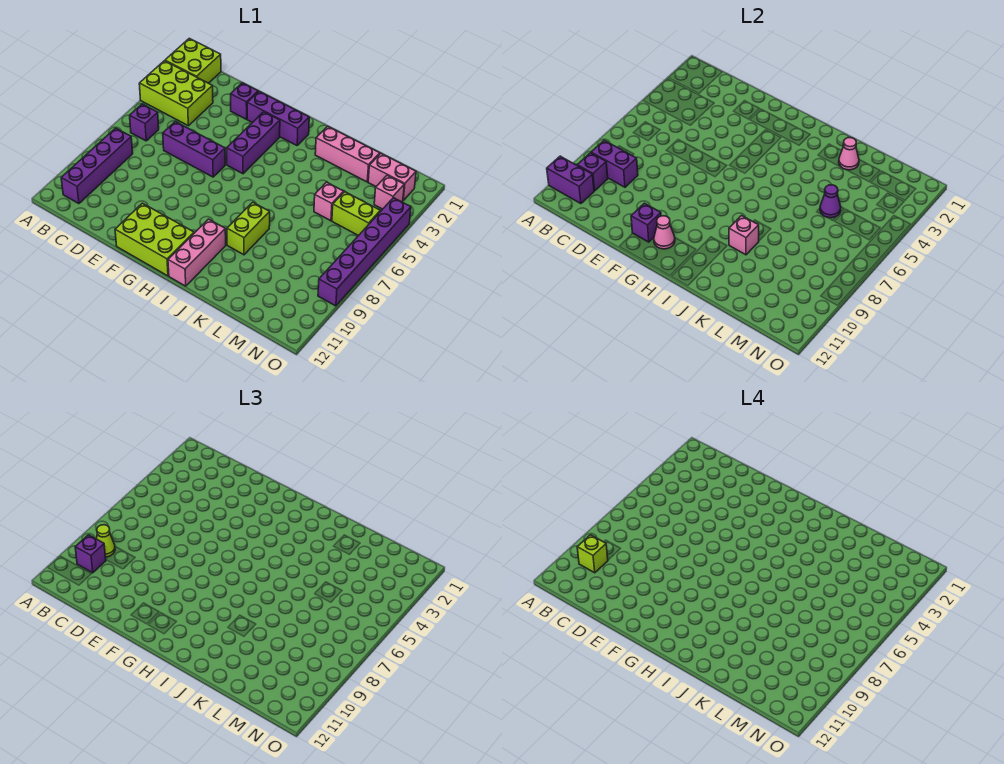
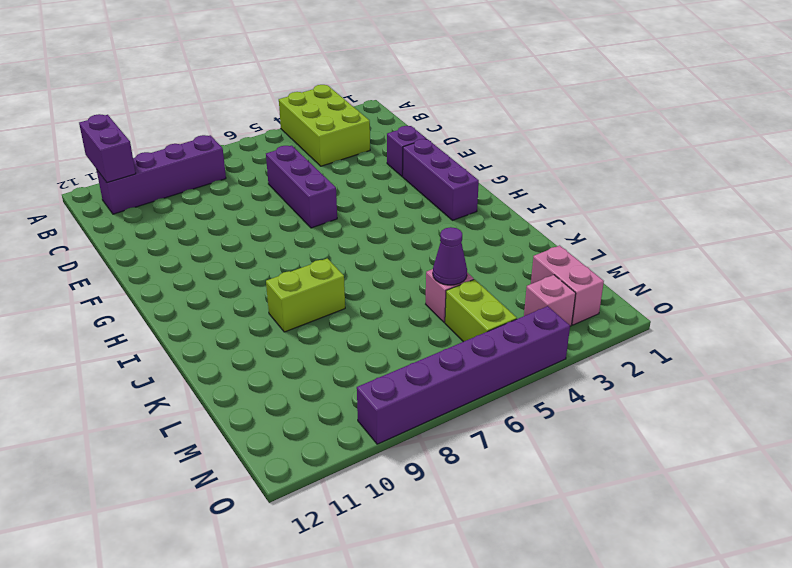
none -> lime brick A1:B2 level 1
none -> purple brick B6 level 1
none -> lime brick F11:H12 level 1

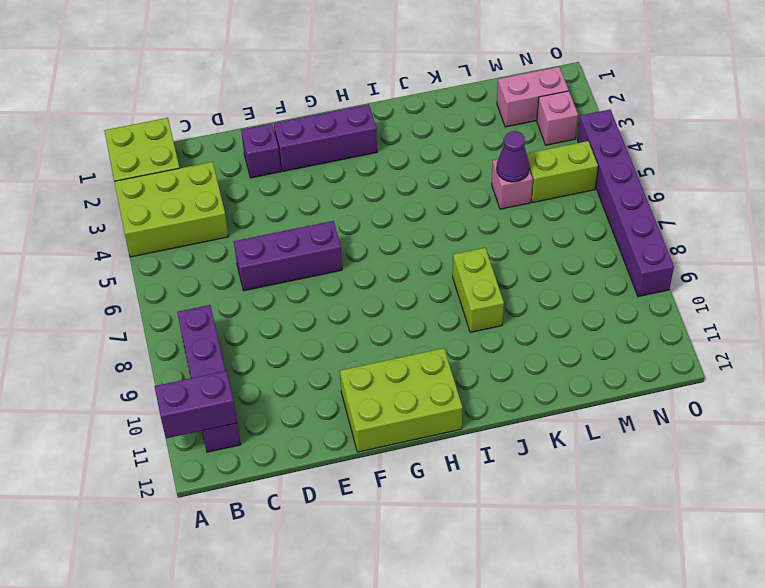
none -> purple brick B6 level 1
none -> purple brick G3:G5 level 1
none -> pink brick I10:I12 level 1

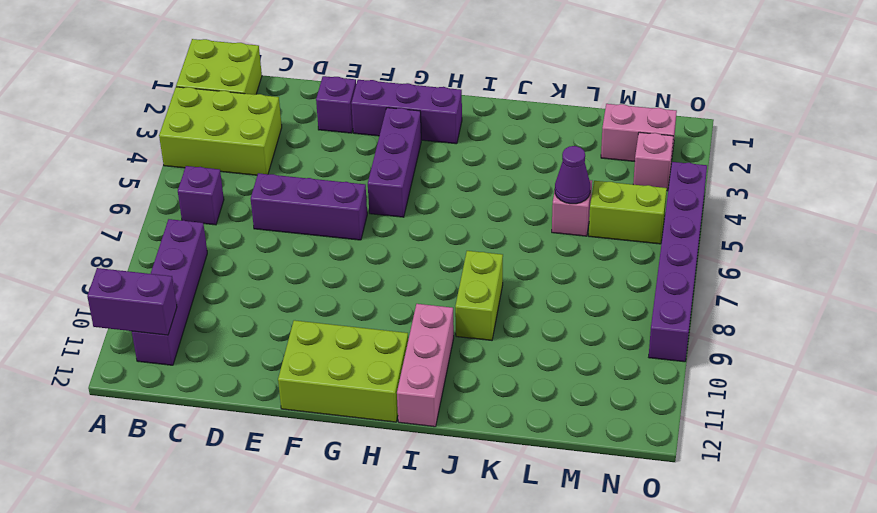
none -> pink brick J2:L2 level 1
none -> purple brick B9:C9 level 2
none -> purple brick B10 level 2

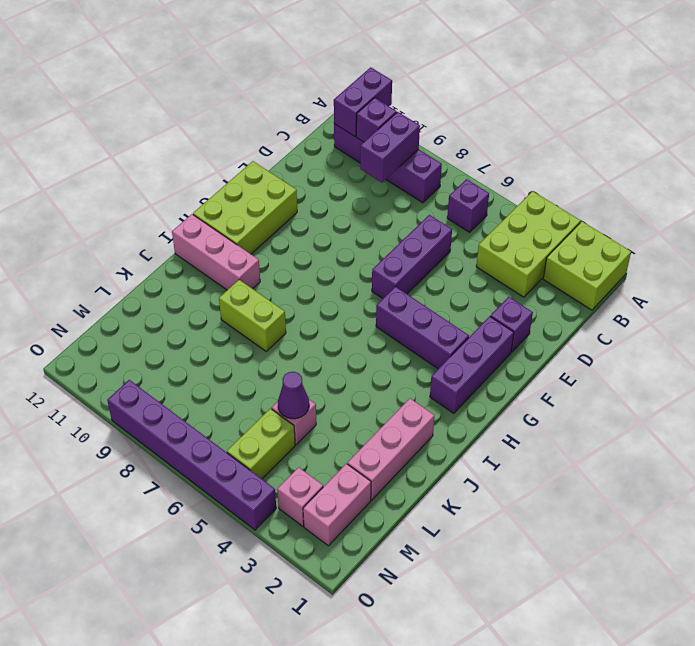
none -> purple brick F11 level 2
none -> pink cone G11 level 2
none -> pink brick J9 level 2

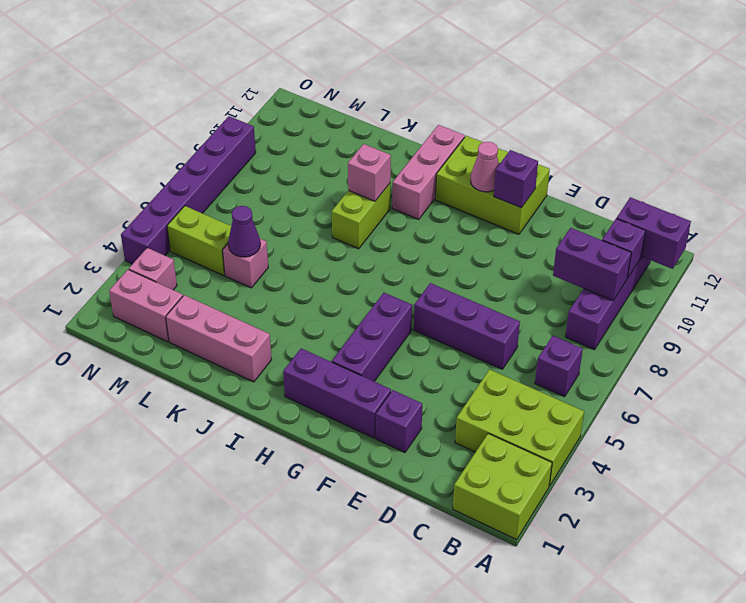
none -> pink cone K2 level 2
none -> lime cone B9 level 3
none -> purple brick B10 level 3

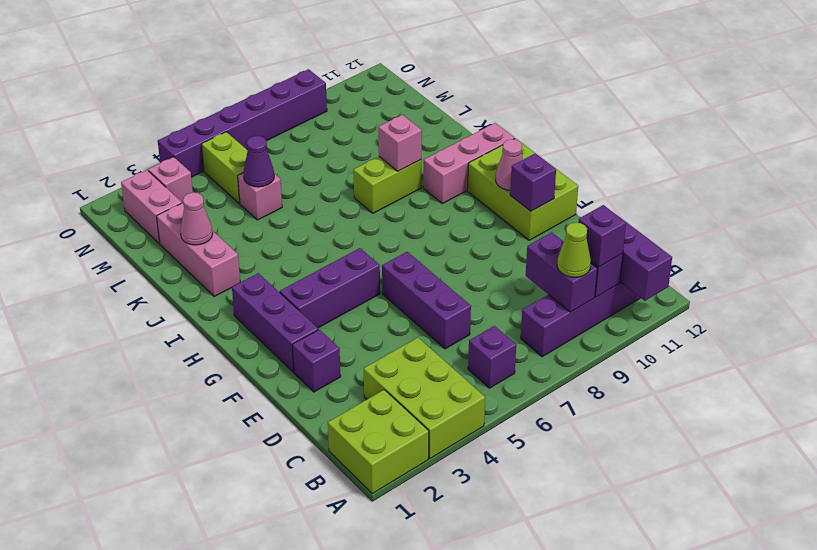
none -> lime brick B10 level 4

